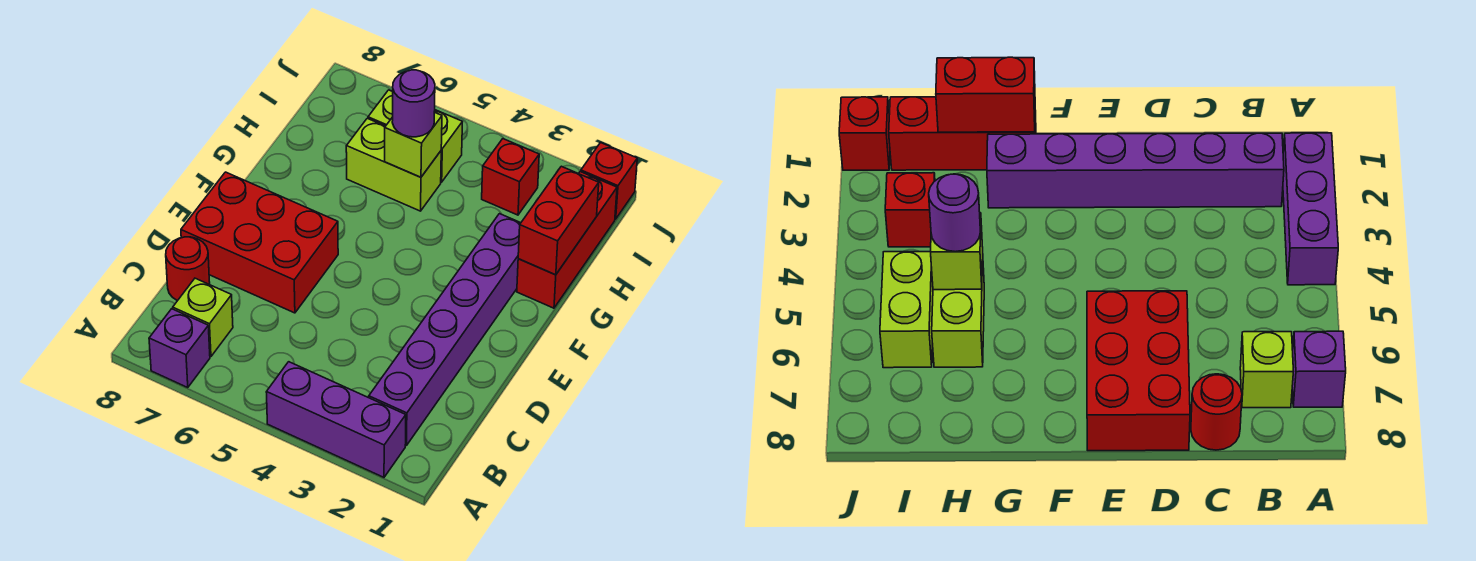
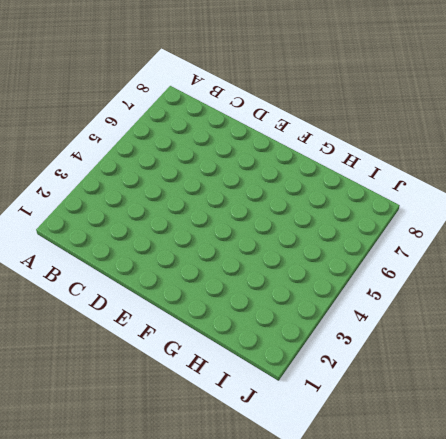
none -> purple brick A2:A4 level 1
none -> purple brick A7 level 1
none -> purple brick B2:G2 level 1

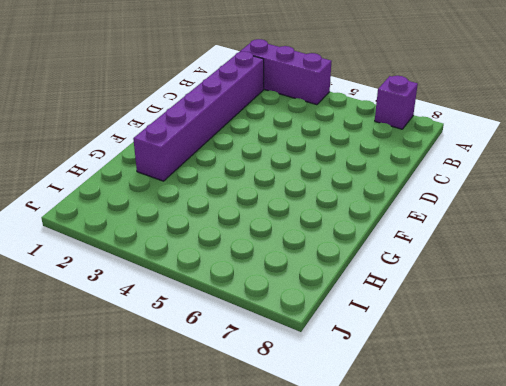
none -> lime brick B7 level 1
none -> red round brick C8 level 1
none -> red brick D6:E8 level 1

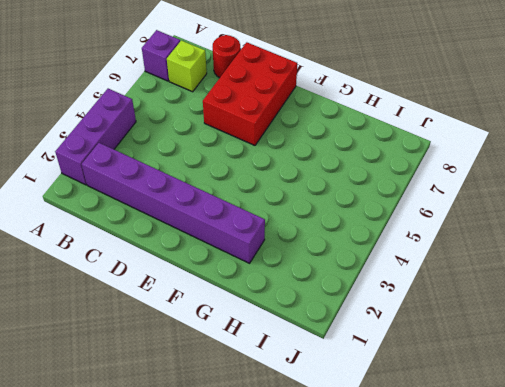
none -> red brick G1:I1 level 1
none -> lime brick H5:H6 level 1
none -> red brick I3 level 1

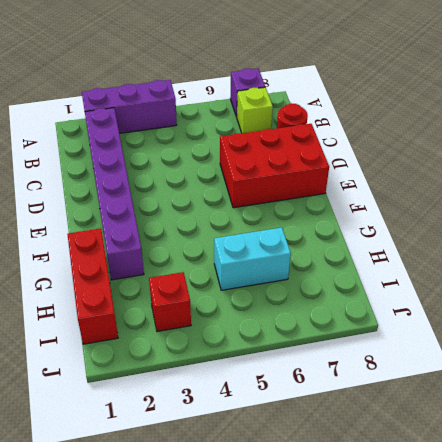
cyan brick H5:H6 level 1 -> lime brick H5:H6 level 1
none -> lime brick I5:I6 level 1
none -> red brick J1 level 1
none -> red brick G1:H1 level 2

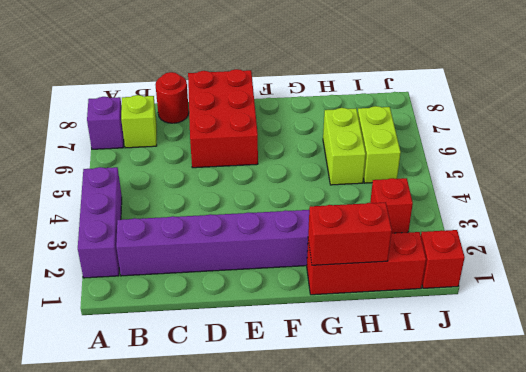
none -> lime brick H5 level 2
none -> purple round brick H5 level 3

